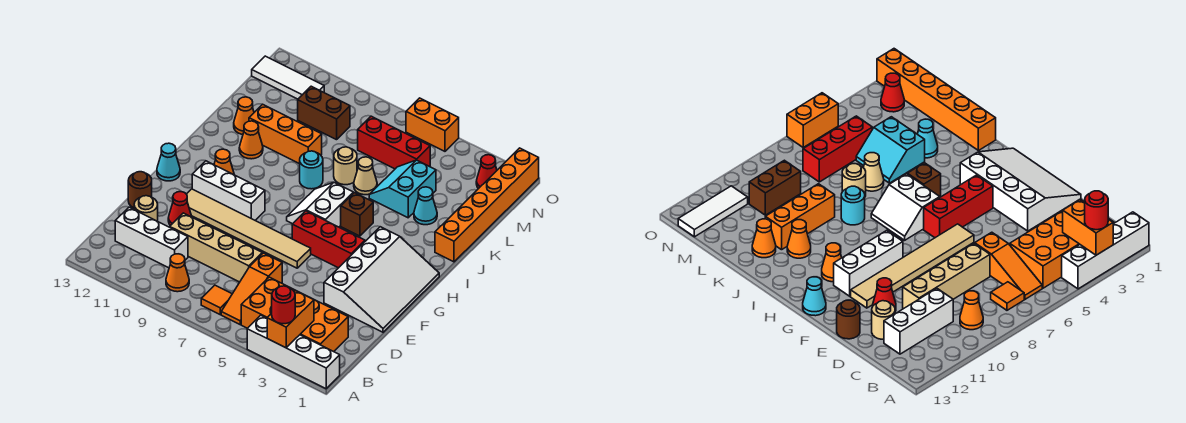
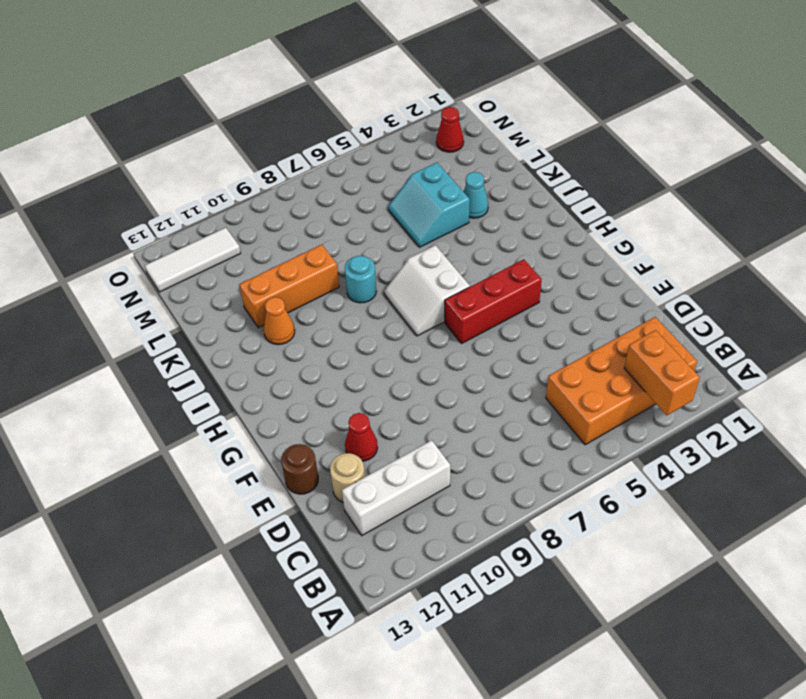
none -> white brick A1:A4 level 1
none -> orange slope B6:D6 level 1 top D
none -> orange tile B7 level 1
none -> orange cone B9 level 1

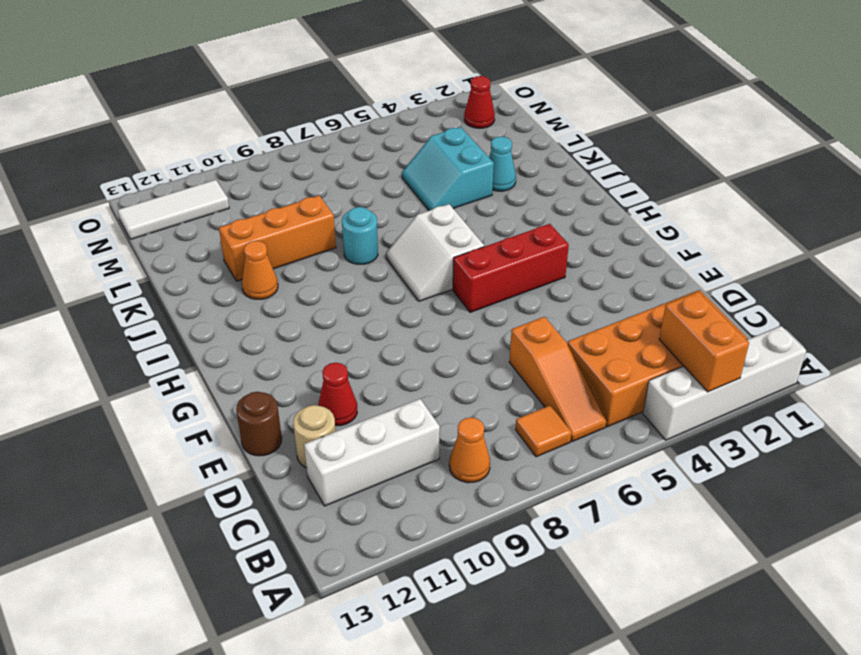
none -> tan brick D7:D10 level 1
none -> white slope E1:H3 level 1 top 3
none -> tan tile F6:F11 level 1
none -> white brick G9:G11 level 1

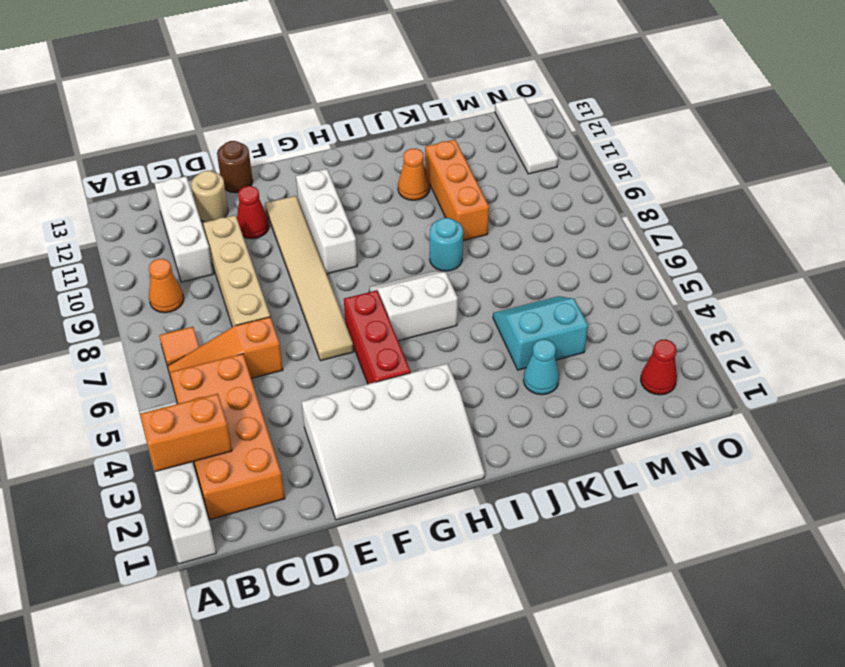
none -> cyan cone G13 level 1
none -> orange cone H11 level 1
none -> brown brick I5 level 1
none -> orange brick J1:O1 level 1

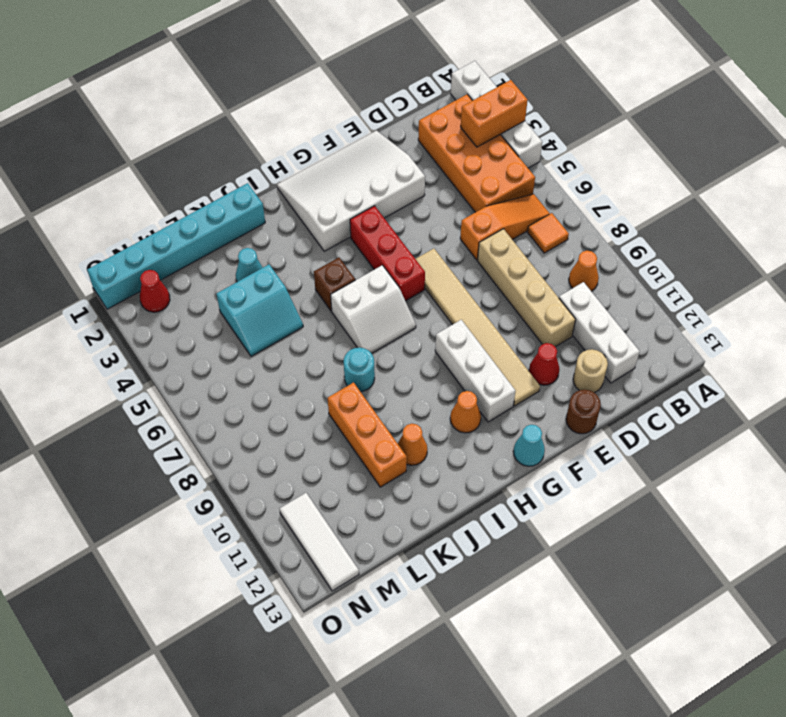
cyan brick J1:O1 level 1 -> orange brick J1:O1 level 1
none -> tan cone K6 level 1
none -> tan round brick K7 level 1
none -> orange cone K12 level 1
none -> red brick M5:M7 level 1

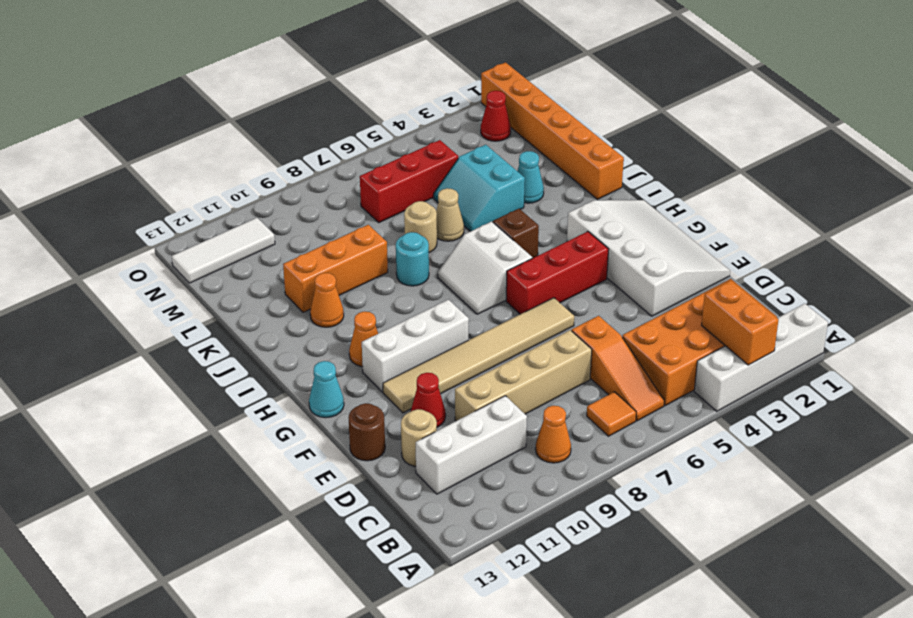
none -> orange cone K12 level 1
none -> brown brick M9:M10 level 1
none -> orange brick O5:O6 level 1
none -> red round brick A3 level 3

